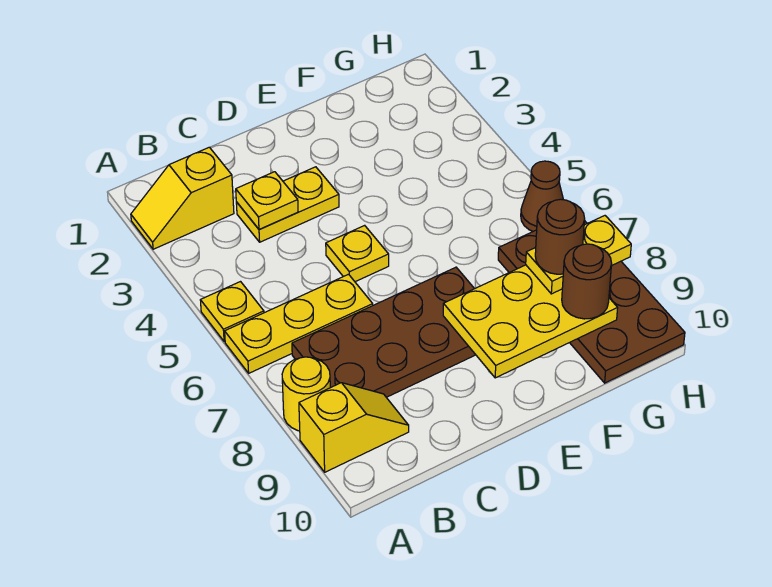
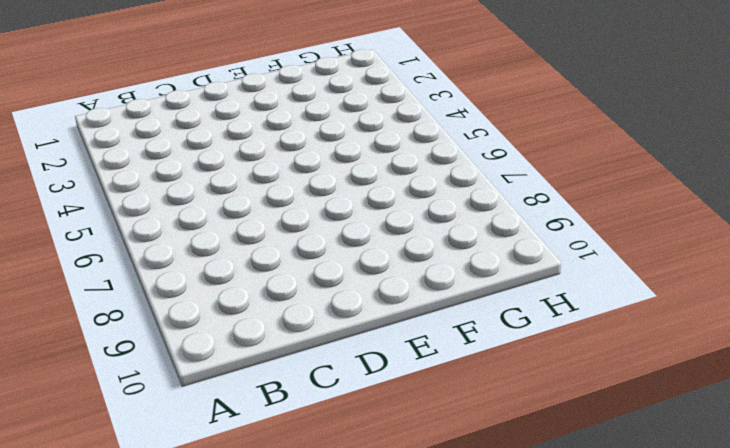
none -> yellow slope A2:B2 level 1 top B
none -> yellow plate A5 level 1
none -> yellow plate A6:C6 level 1

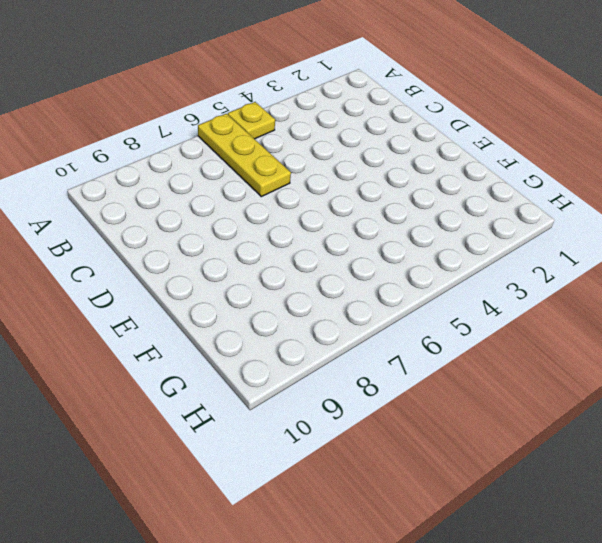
none -> yellow slope A2:B2 level 1 top B
none -> yellow round brick A8 level 1
none -> yellow slope A9:B9 level 1 top A

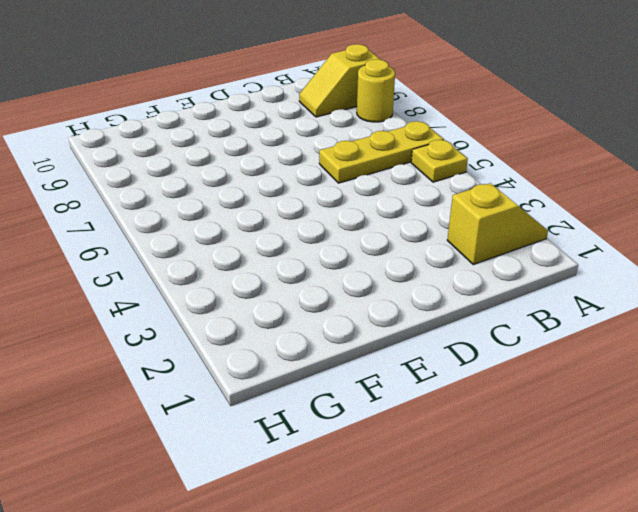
none -> brown plate B7:E8 level 1
none -> yellow plate C3:D3 level 1
none -> yellow plate D5 level 1

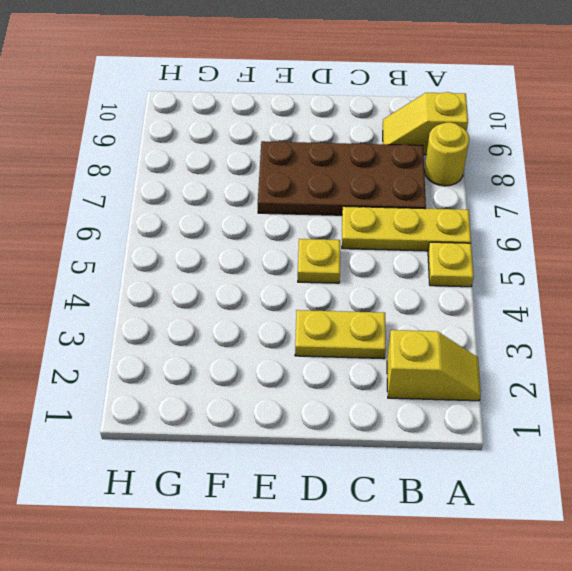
none -> brown plate G7:H10 level 1
none -> brown cone H6 level 1
none -> yellow plate C3 level 2

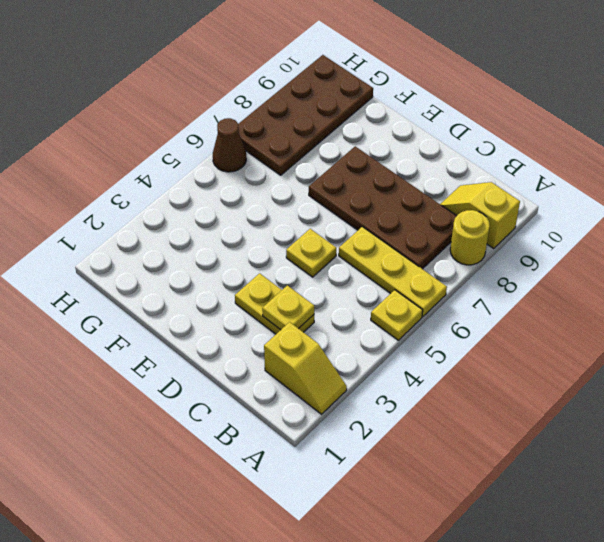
none -> yellow plate E8:G9 level 2
none -> yellow plate G8:H8 level 3
none -> brown round brick G9 level 3

